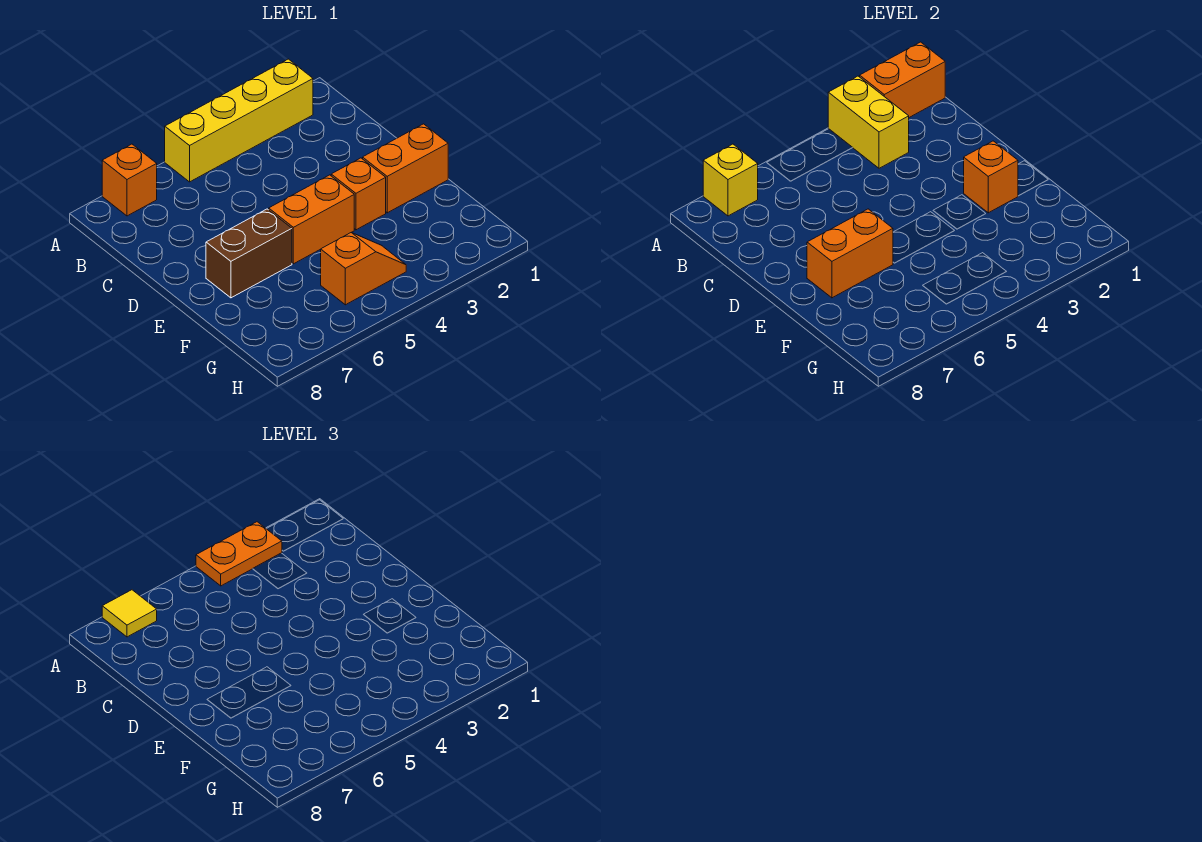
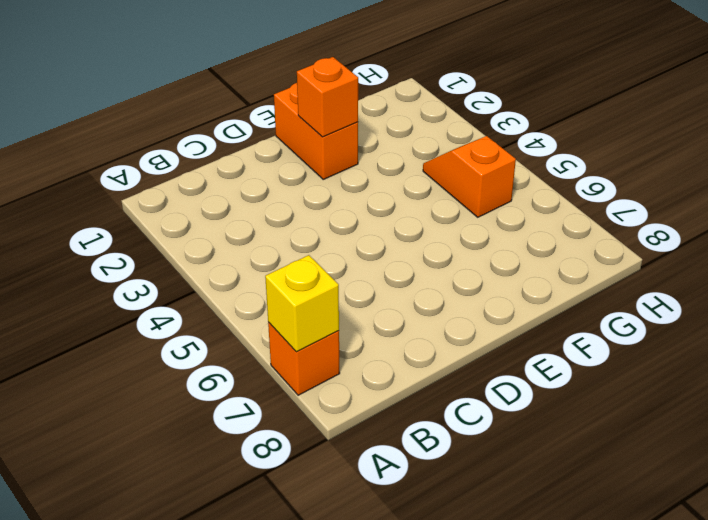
none -> yellow brick A2:A5 level 1
none -> orange brick E3 level 1
none -> orange brick E4:E5 level 1

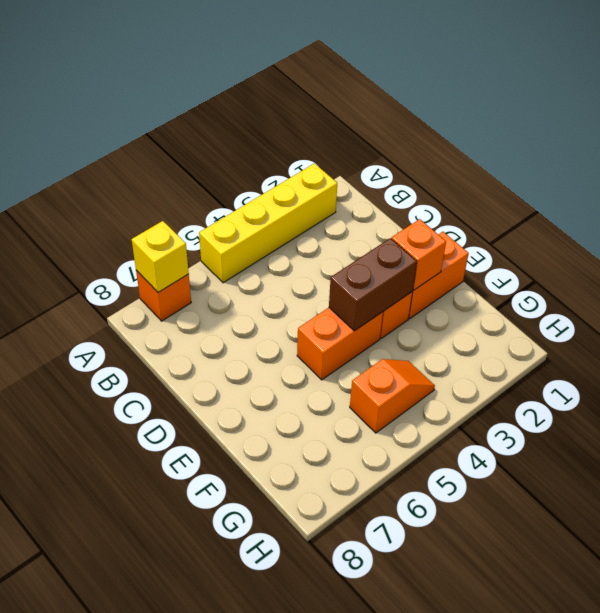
brown brick E3:E4 level 2 -> brown brick E6:E7 level 1
none -> orange brick A1:A2 level 2
none -> yellow brick A3:B3 level 2
none -> orange brick E6:E7 level 2

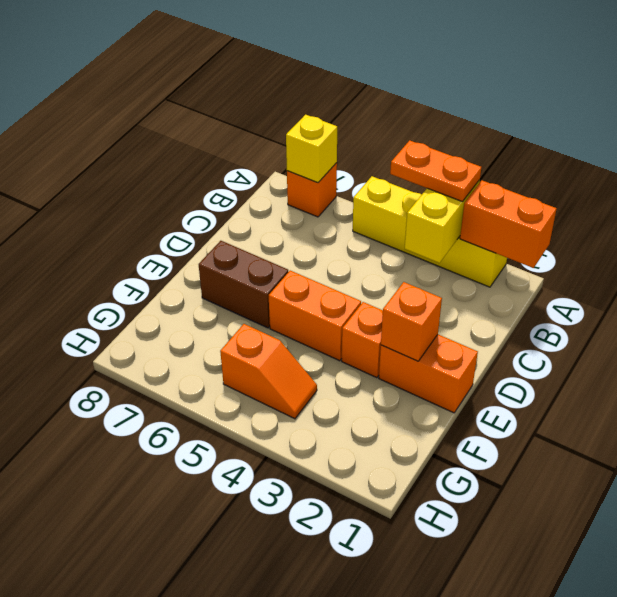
none -> orange brick E6:E7 level 2
none -> yellow tile A7 level 3

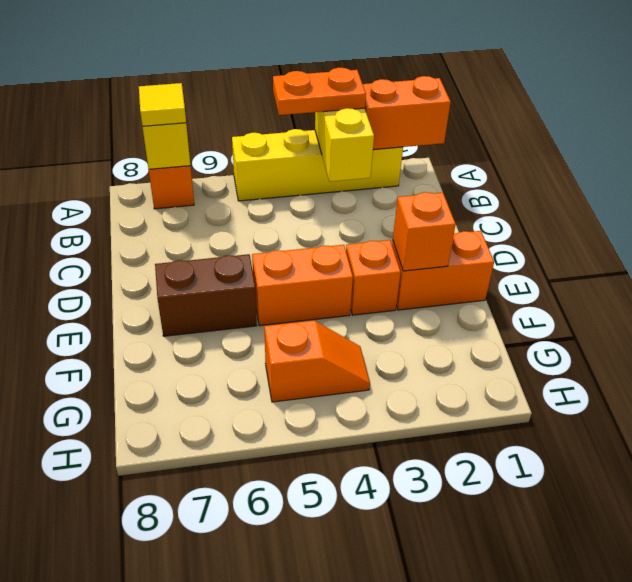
none -> orange brick E6:E7 level 2

